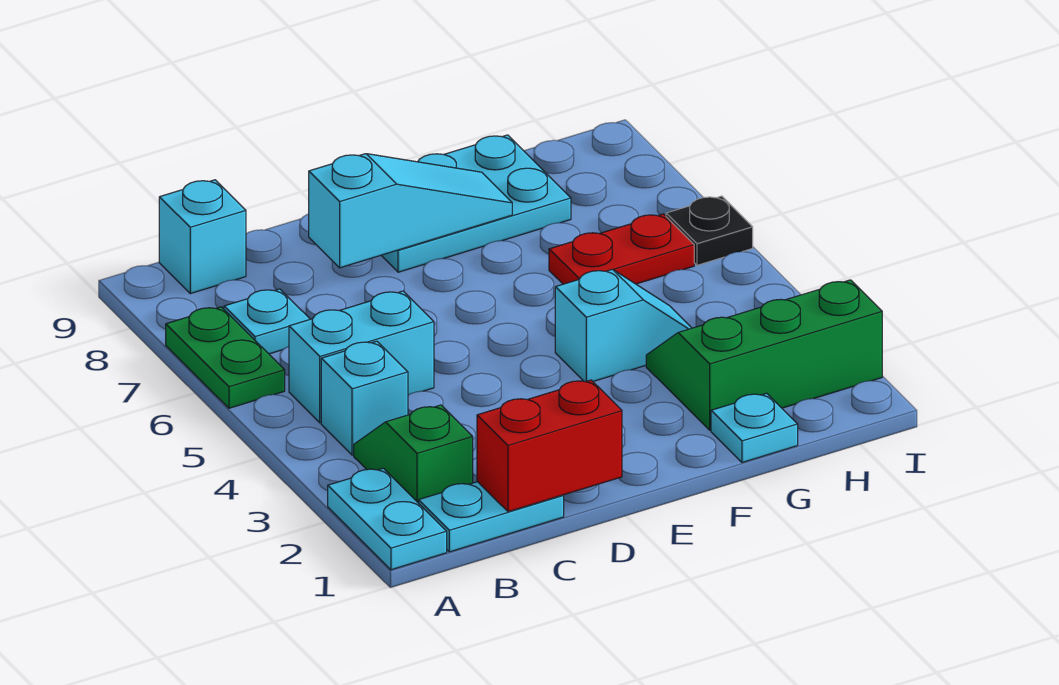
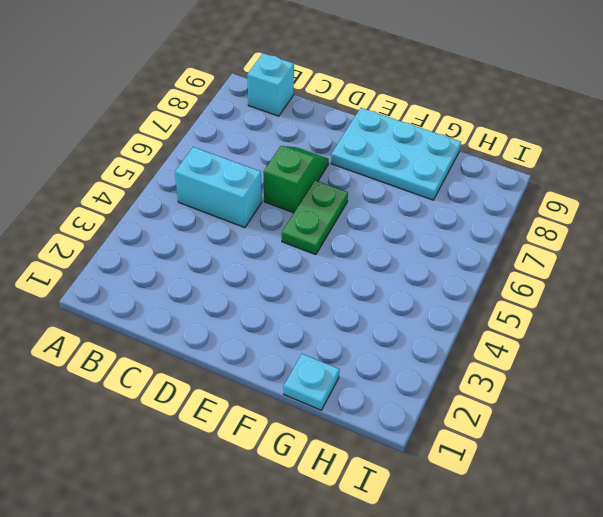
green slope D6:D7 level 1 top 6 -> green slope B2:B3 level 1 top 2
green plate E5:E6 level 1 -> green plate A6:A7 level 1
none -> cyan plate A1:A2 level 1
none -> cyan plate B1:C1 level 1
none -> cyan brick B4 level 1

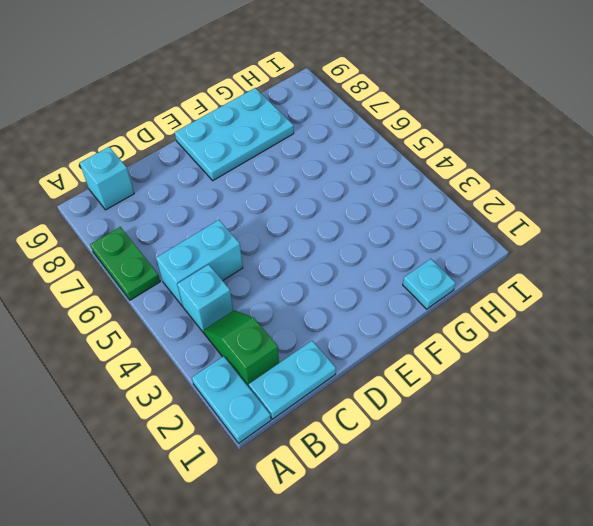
none -> cyan plate B7 level 1
none -> cyan slope F4:G4 level 1 top F
none -> green slope G2:I3 level 1 top 2

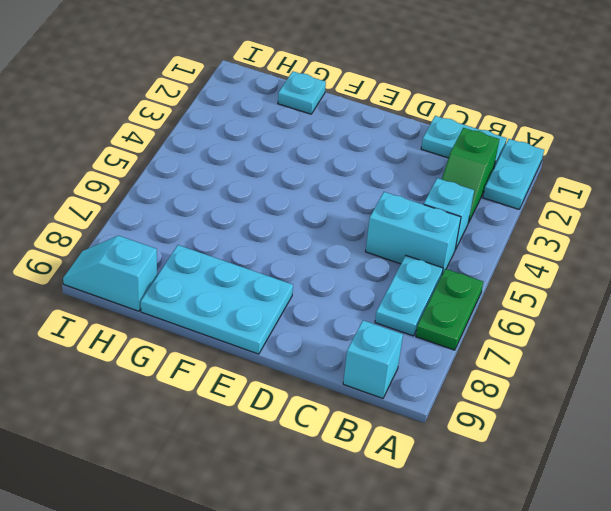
cyan plate B6:B7 level 1 -> cyan plate B7 level 1
cyan slope H9:I9 level 1 top H -> cyan slope F4:G4 level 1 top F
none -> green slope G2:I3 level 1 top 2
none -> red plate G6:H6 level 1
none -> black plate I6 level 1

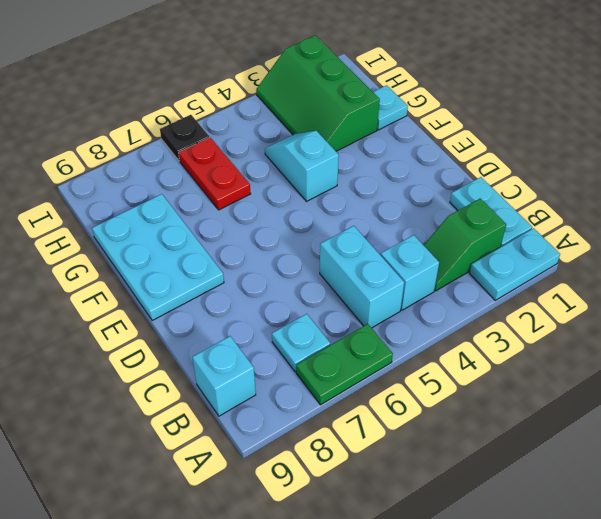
none -> red brick C1:D1 level 2
none -> cyan slope D8:F8 level 2 top D

